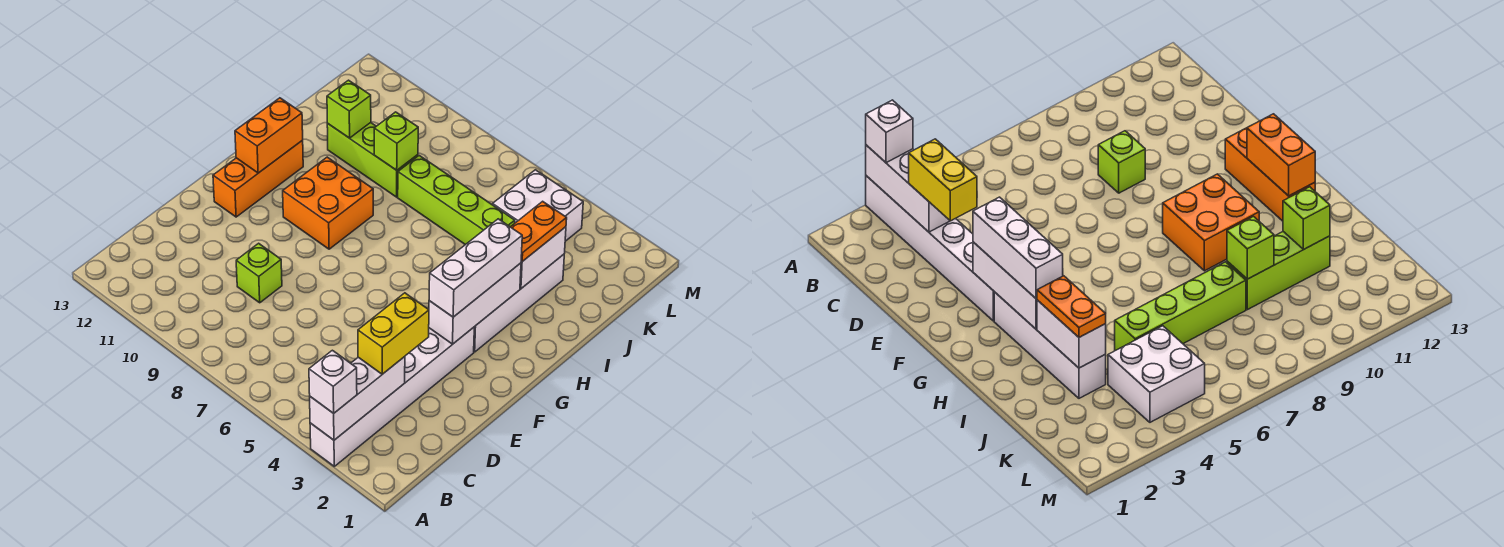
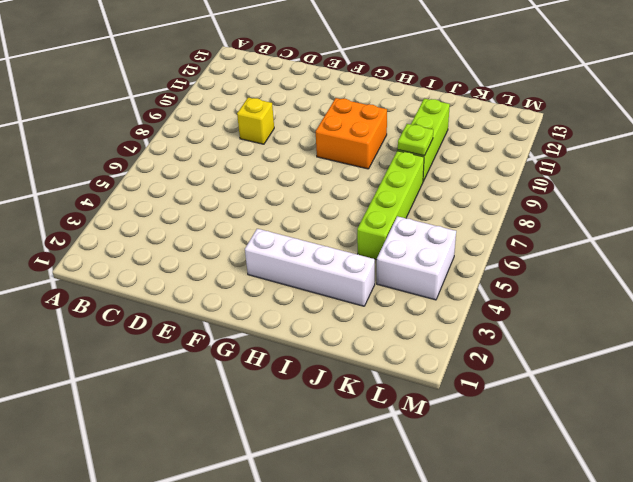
yellow brick D9 level 1 -> lime brick D9 level 1
lime plate J9 level 2 -> lime brick J9 level 2
none -> white brick A3:F3 level 1
none -> orange brick F12:H12 level 1
none -> white brick A3:C3 level 2

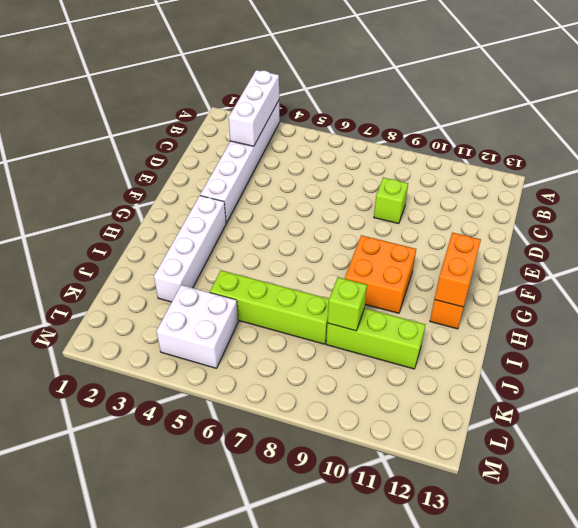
none -> white brick F3:H3 level 2
none -> white brick I3:J3 level 2
none -> lime brick J11 level 2

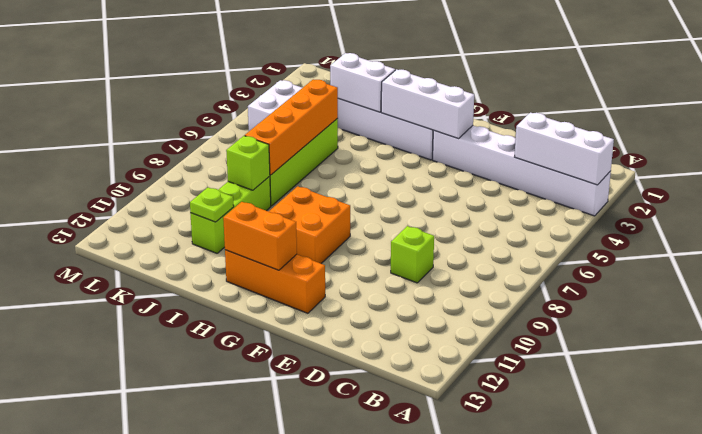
orange brick J5:J8 level 2 -> none
lime plate J11 level 2 -> lime brick J11 level 2
none -> white brick A3 level 3
none -> yellow brick C3:D3 level 3
none -> white brick F3:H3 level 3

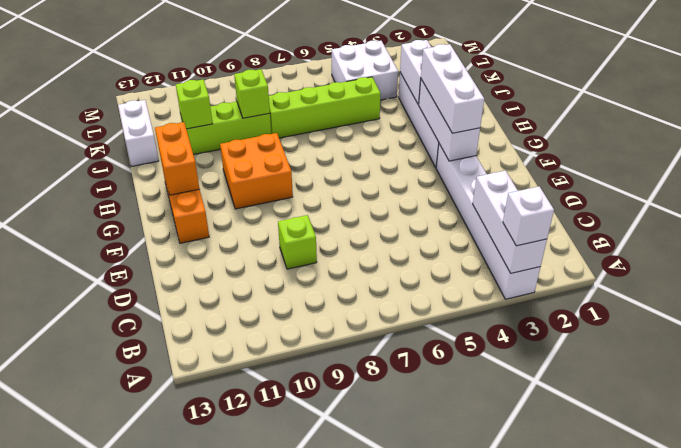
white brick J13:K13 level 1 -> none
none -> yellow brick C3:D3 level 3
none -> orange plate I3:J3 level 3

